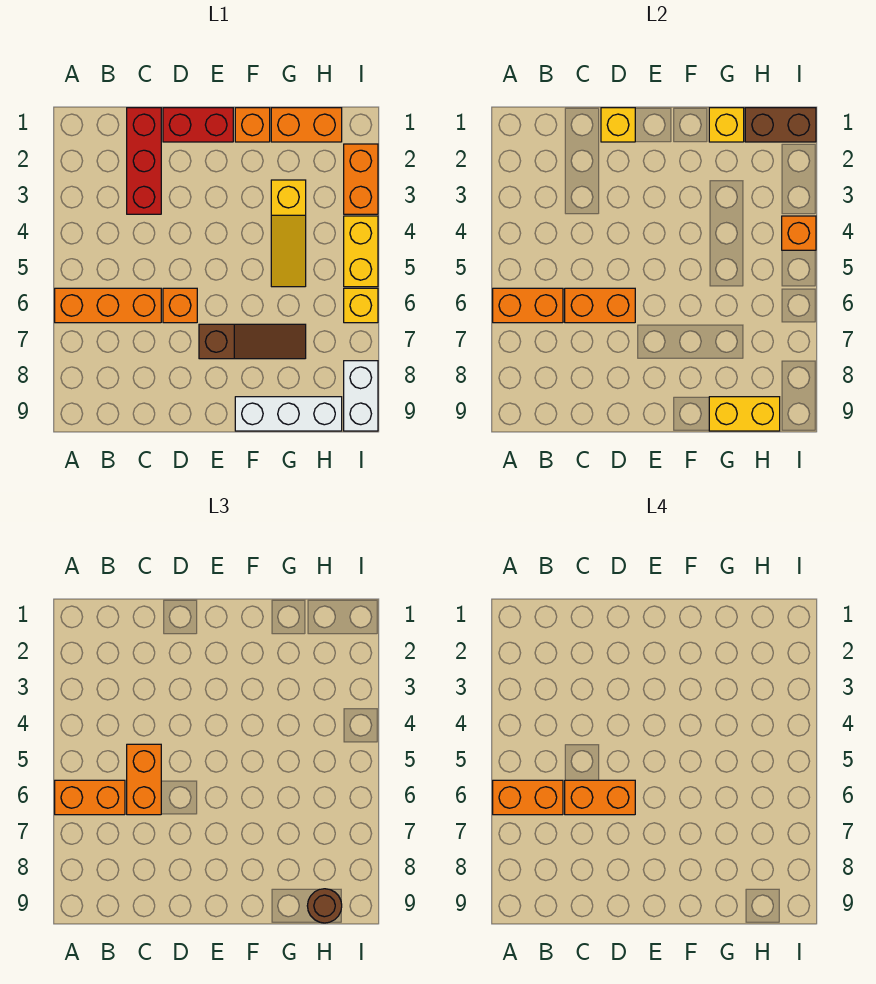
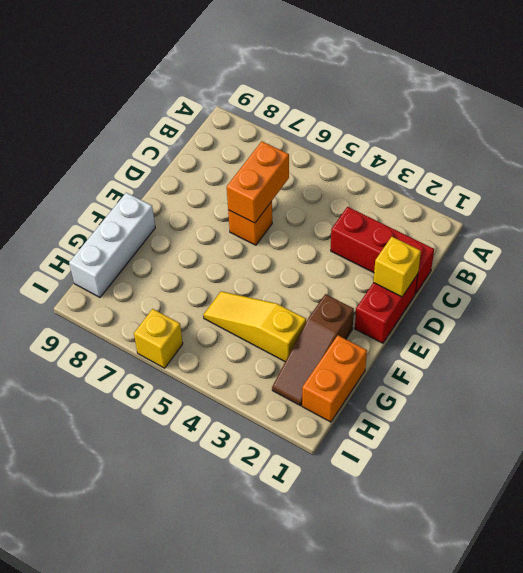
brown slope F2:H2 level 1 top F -> brown slope E7:G7 level 1 top E
none -> orange brick A6:C6 level 1
none -> orange brick F1 level 1
none -> orange brick I2:I3 level 1

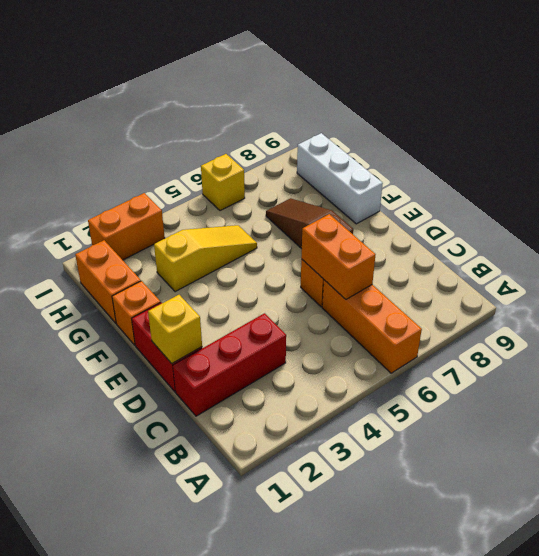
none -> yellow brick I4:I5 level 1
none -> white brick I8:I9 level 1
none -> orange brick A6:B6 level 2

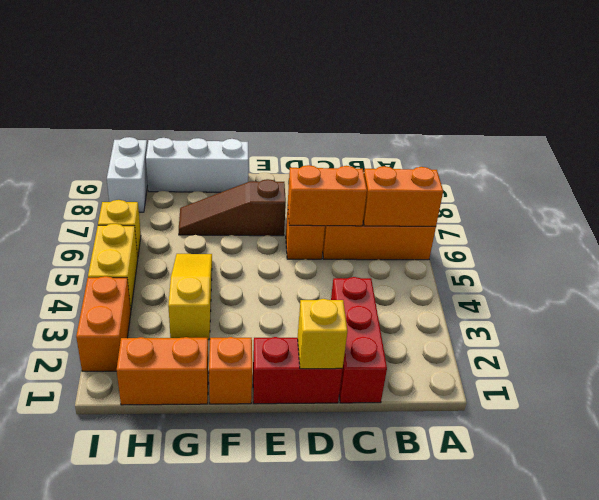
none -> yellow brick G1 level 2
none -> yellow brick G9:H9 level 2
none -> brown brick H1:I1 level 2

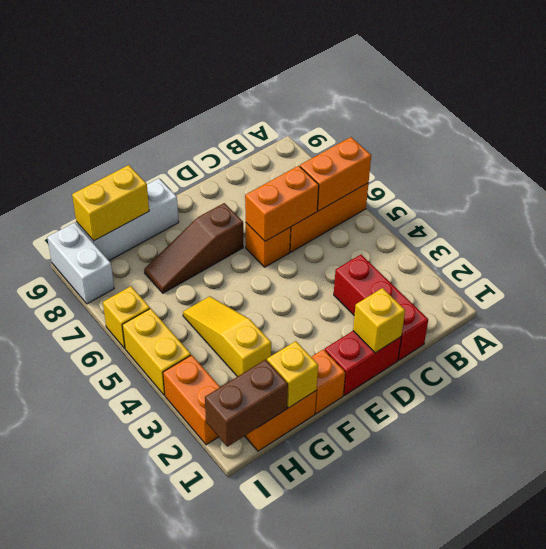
none -> orange brick I4 level 2
none -> orange brick A6:B6 level 3
none -> orange brick C5:C6 level 3

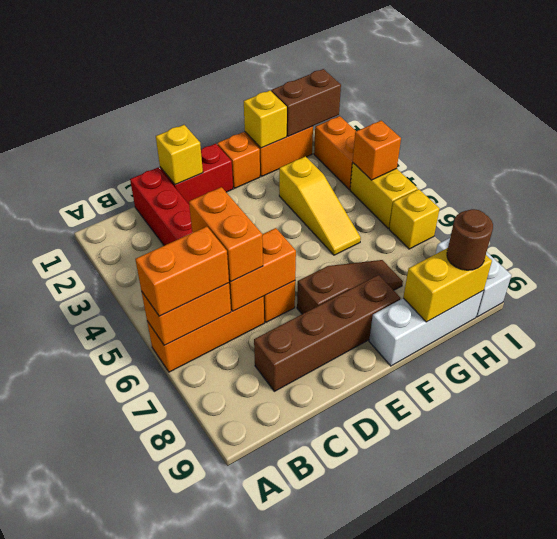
brown brick C8:F8 level 1 -> none
none -> orange brick A6:B6 level 4
none -> orange brick C6:D6 level 4

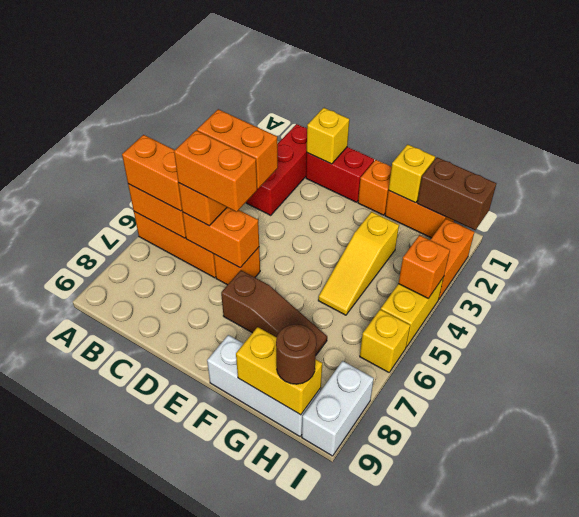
orange brick C5:D5 level 4 -> orange brick A6:B6 level 4

